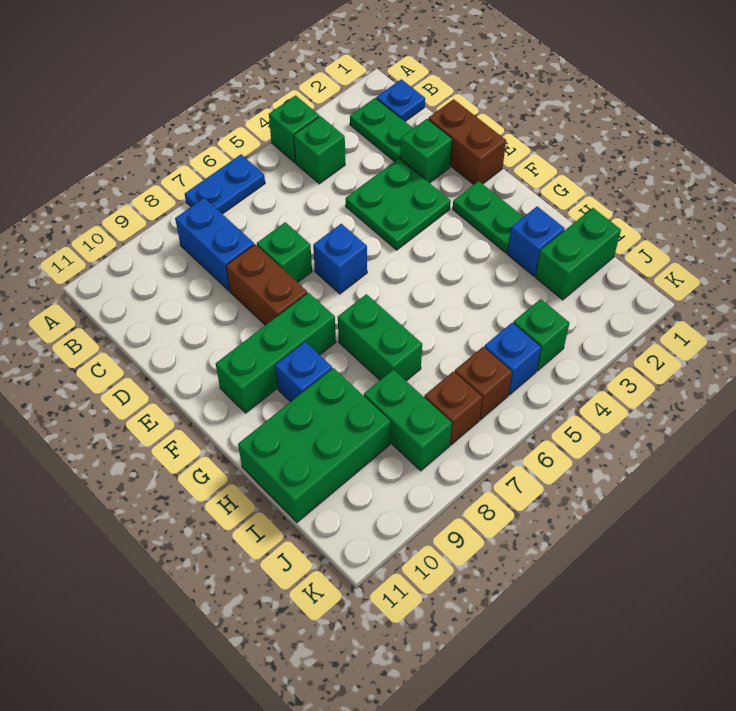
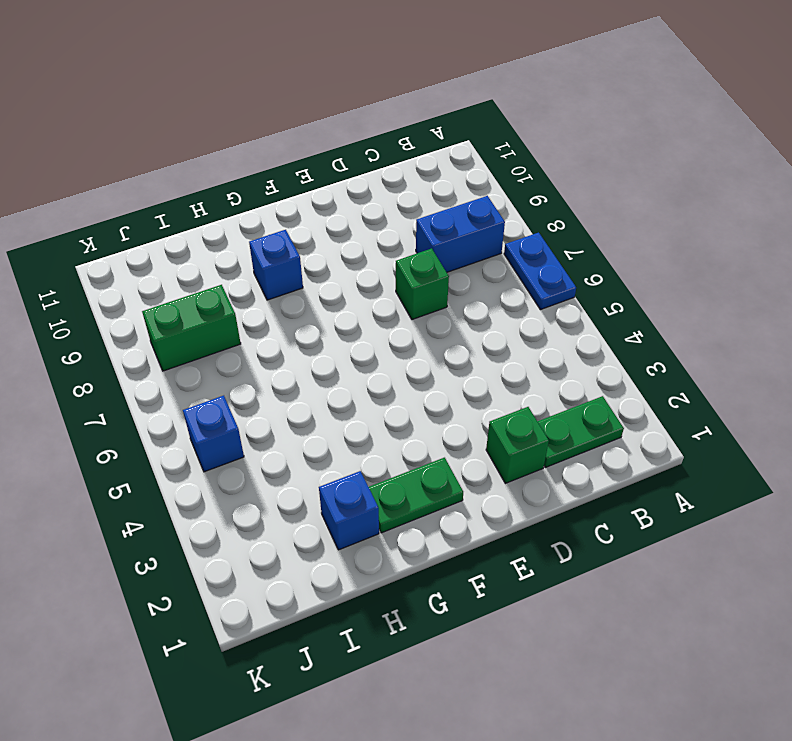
none -> green brick A4 level 1
none -> blue plate B1 level 1
none -> green brick B4 level 1

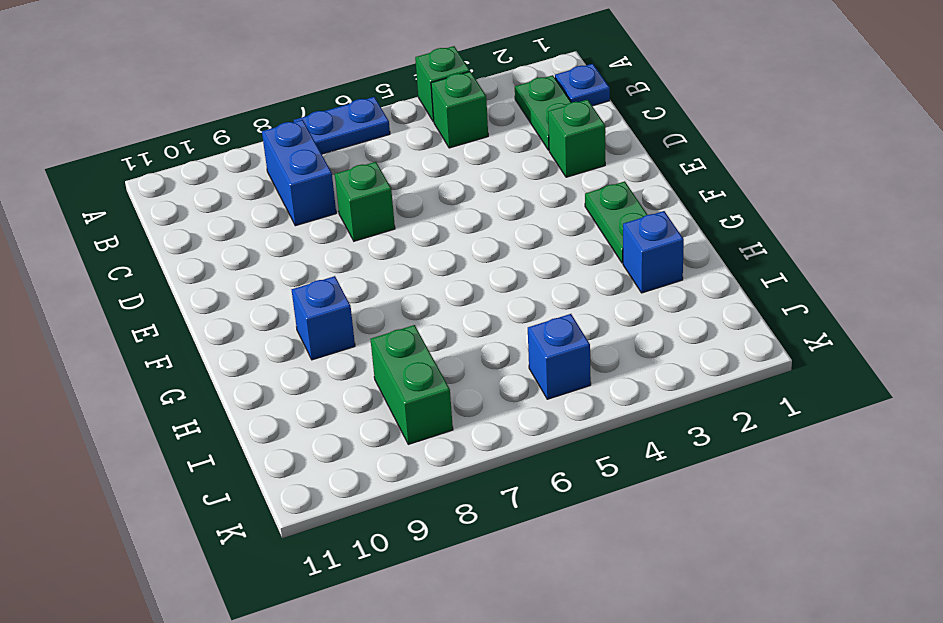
none -> brown brick D1:E1 level 1
none -> green plate D3:E4 level 1
none -> brown brick D8:E8 level 1

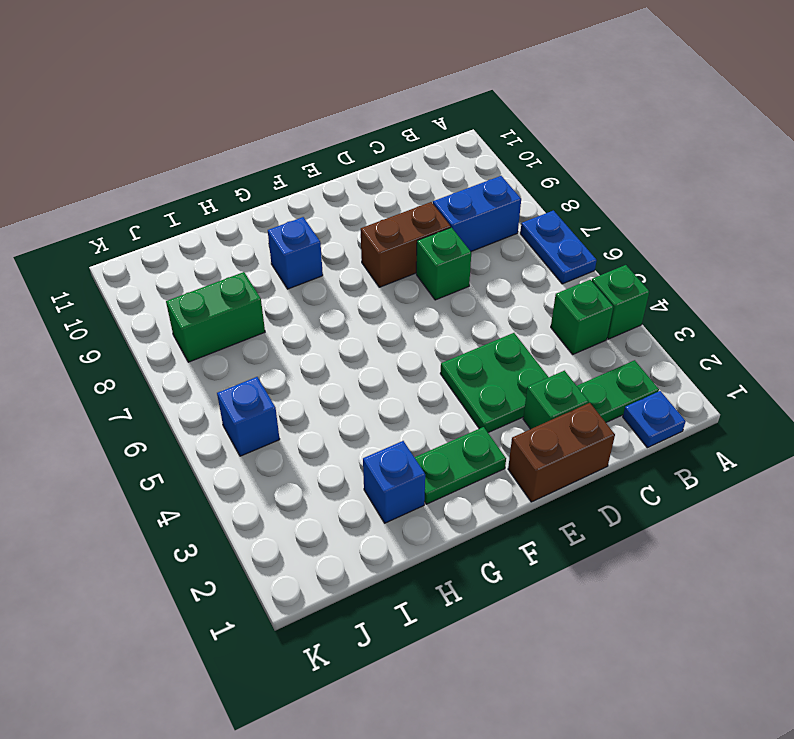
none -> blue brick E6 level 1
none -> green brick F8:F10 level 1
none -> green brick G7:H7 level 1

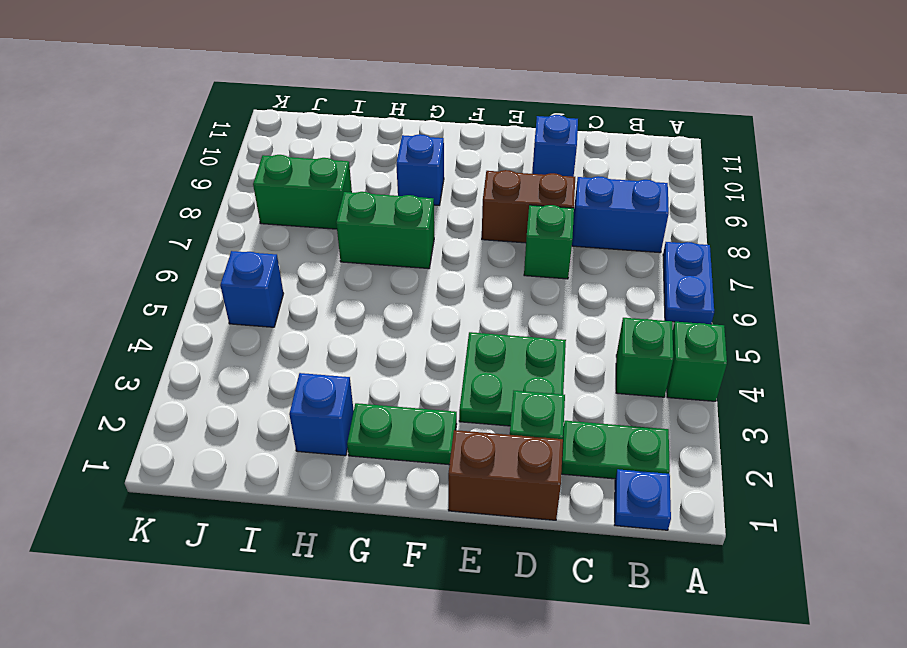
blue brick D10 level 1 -> blue brick E6 level 1
none -> green brick F8:F10 level 1
none -> green brick H9:I11 level 1
none -> green brick I1:I2 level 1

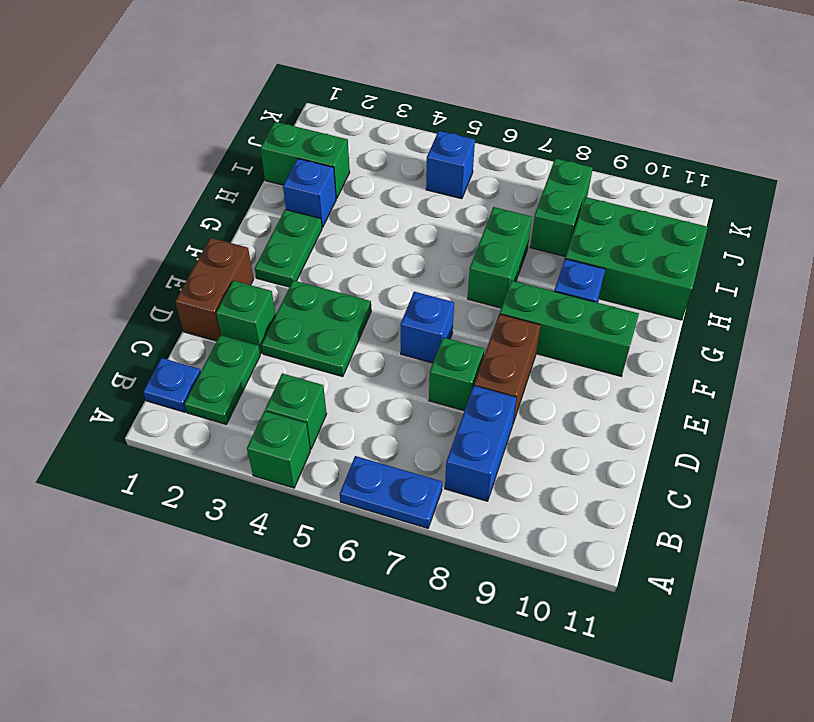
none -> green brick J4 level 1
none -> brown brick J6 level 1
none -> brown brick J7 level 1

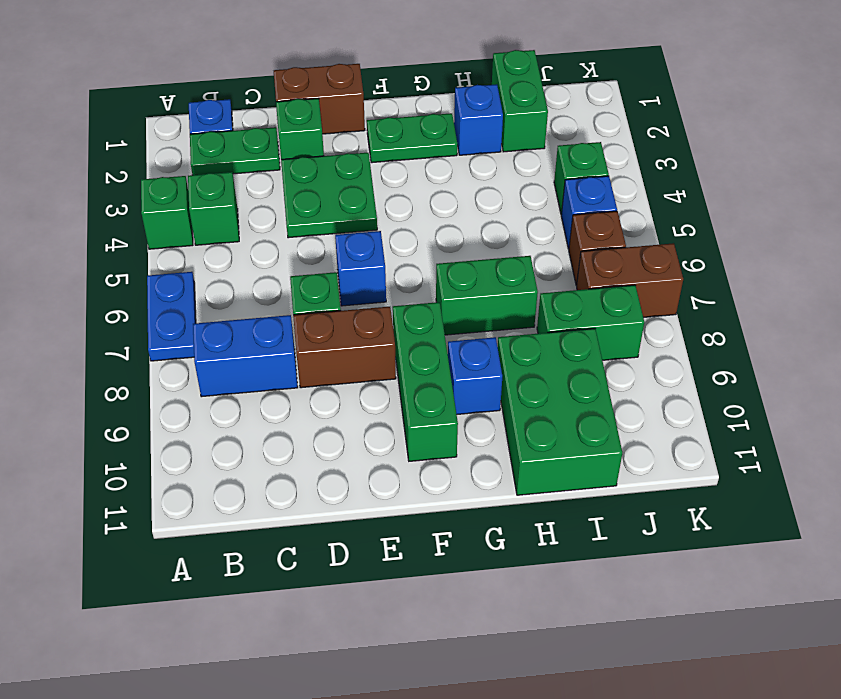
brown brick J7:K7 level 1 -> brown brick J7 level 1

